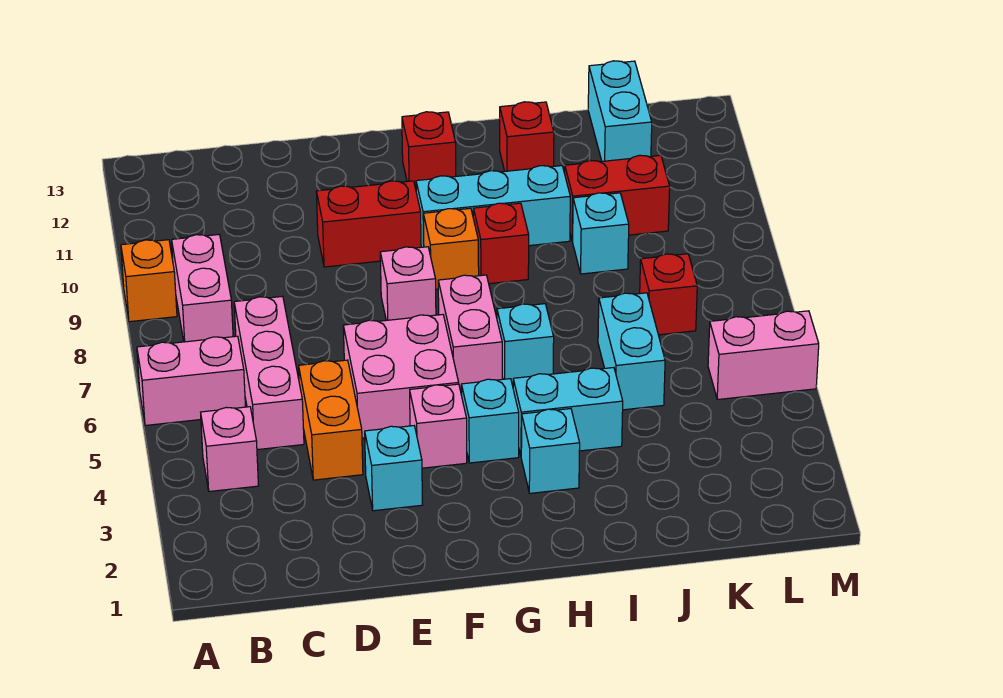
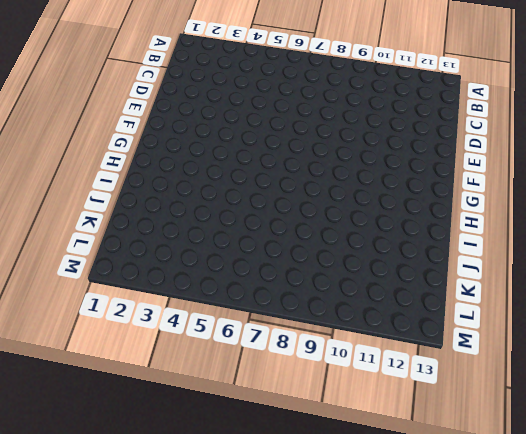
none -> pink brick A6:B6 level 1
none -> orange brick A9 level 1
none -> pink brick B4 level 1

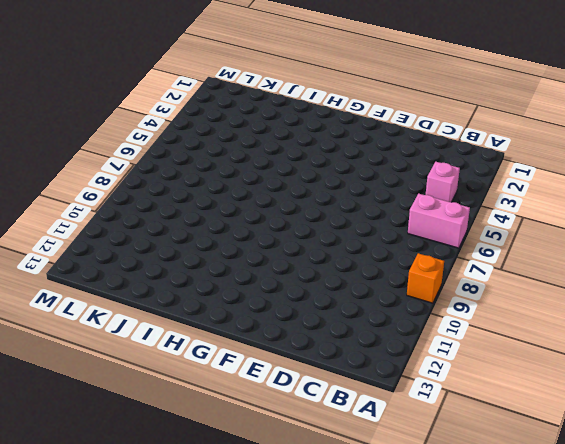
none -> pink brick B8:B9 level 1
none -> pink brick C5:C7 level 1
none -> orange brick D4:D5 level 1

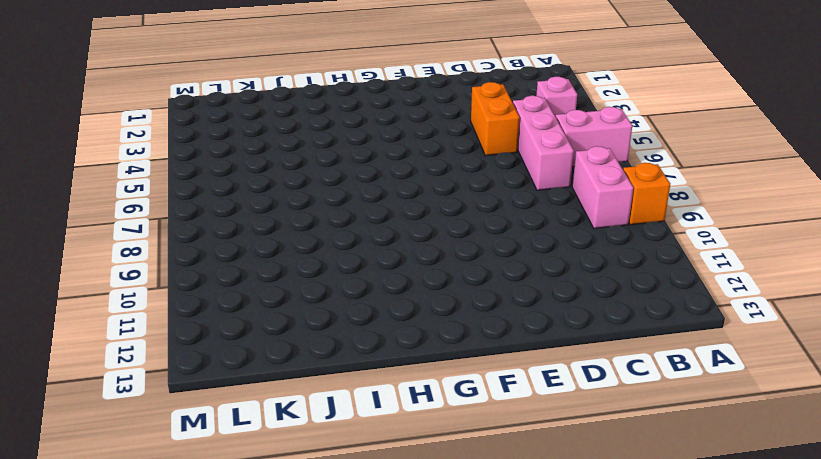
none -> cyan brick E3 level 1
none -> pink brick E5:F6 level 1
none -> red brick E10:F10 level 1

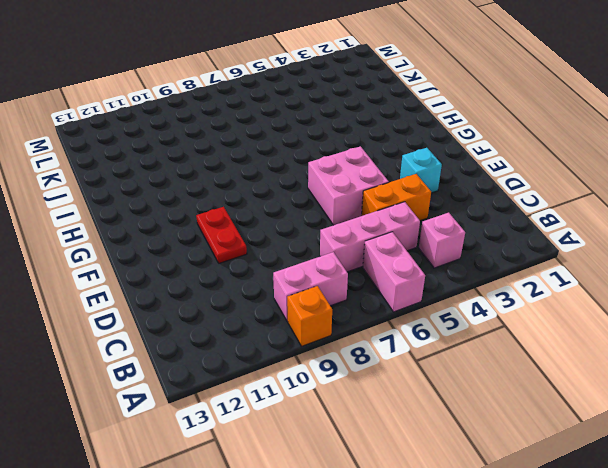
red plate E10:F10 level 1 -> red brick E10:F10 level 1
none -> pink brick F4 level 1
none -> pink brick F8 level 1
none -> cyan brick G4 level 1

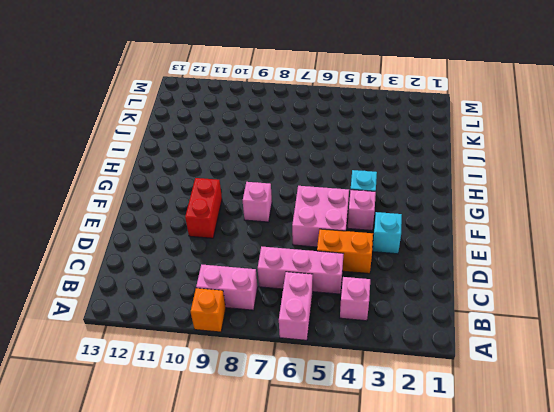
none -> pink brick G6:G7 level 1
none -> orange brick G9 level 1
none -> cyan brick G10:I10 level 1

